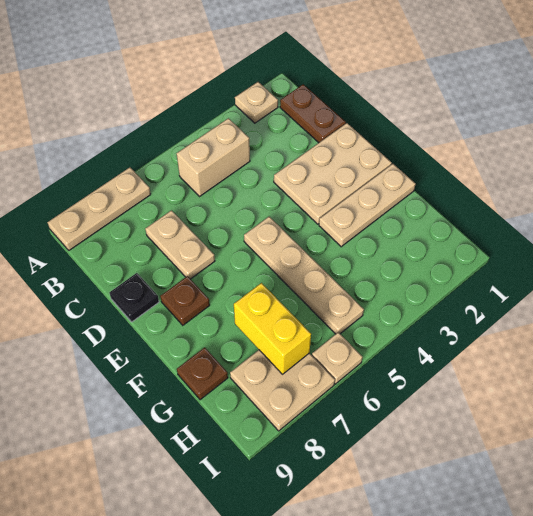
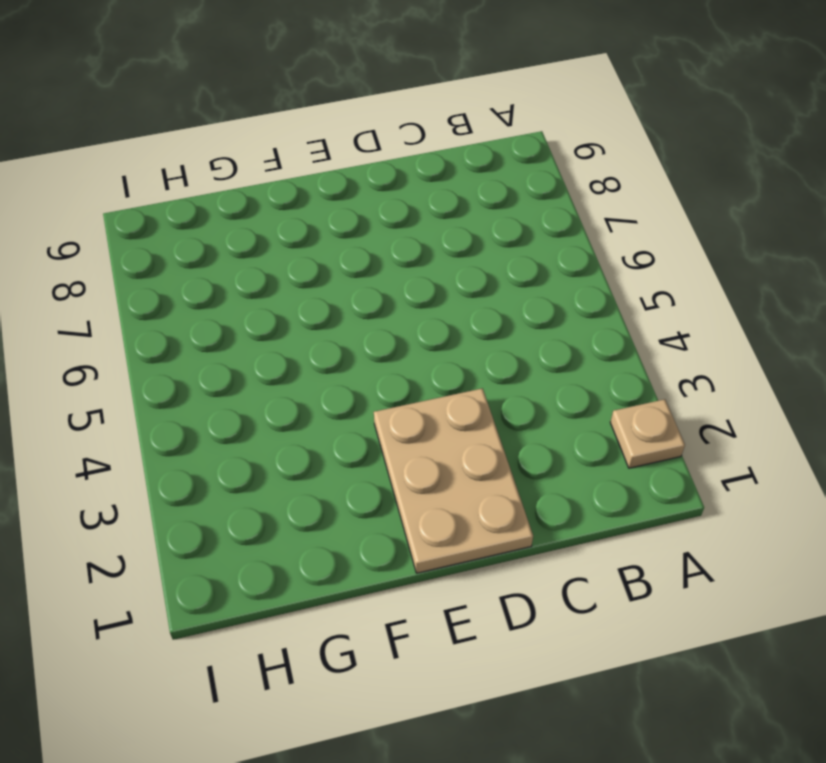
none -> tan plate A7:A9 level 1
none -> brown plate B1:C1 level 1
none -> tan brick B4:B5 level 1

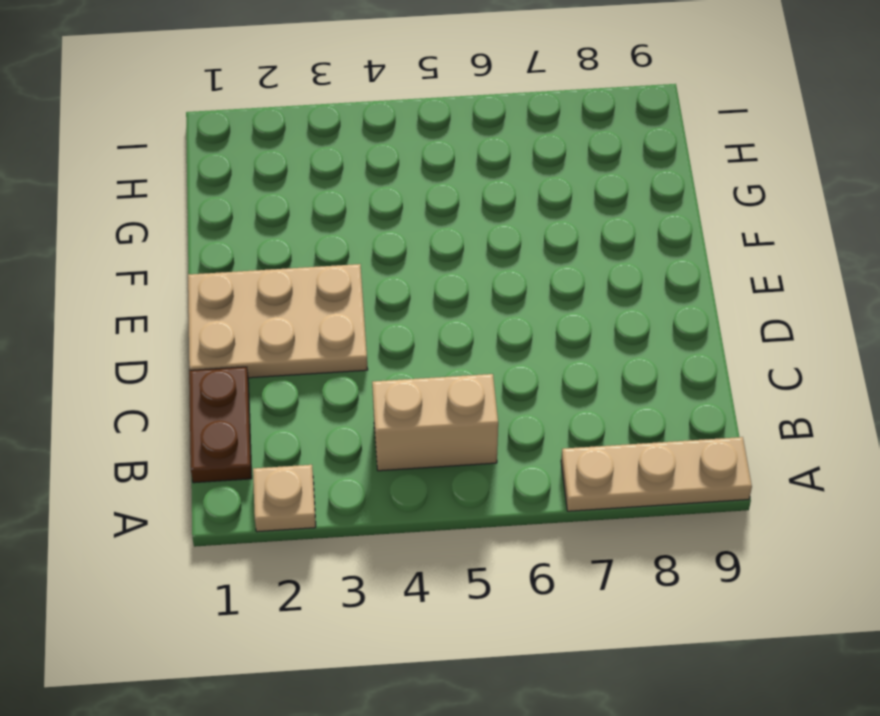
none -> tan plate C7:D7 level 1
none -> black plate D9 level 1
none -> tan plate E5:H5 level 1

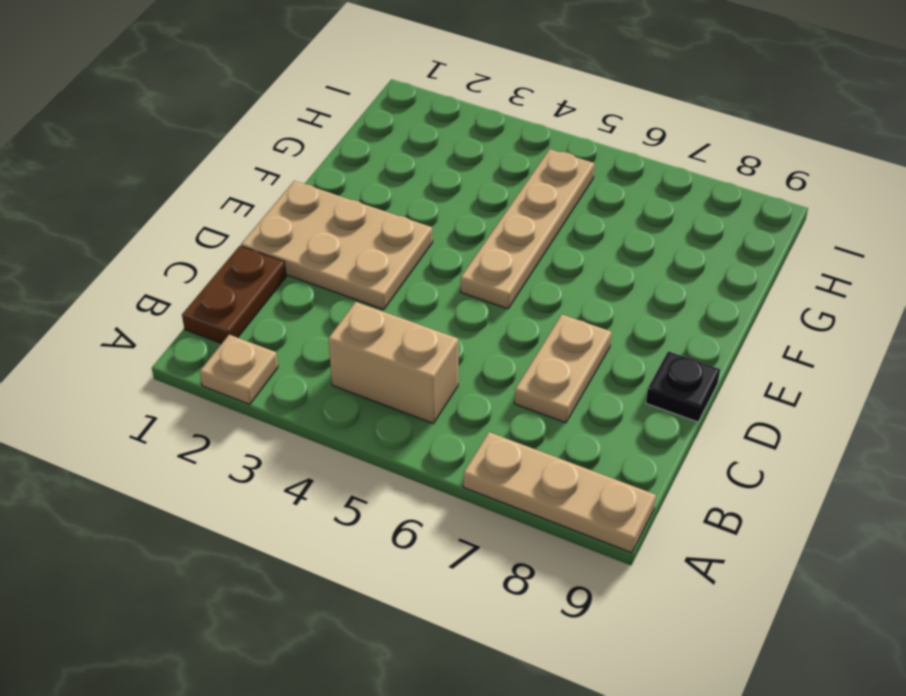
none -> brown plate E8 level 1
none -> tan plate F1:F3 level 1
none -> brown plate G9 level 1

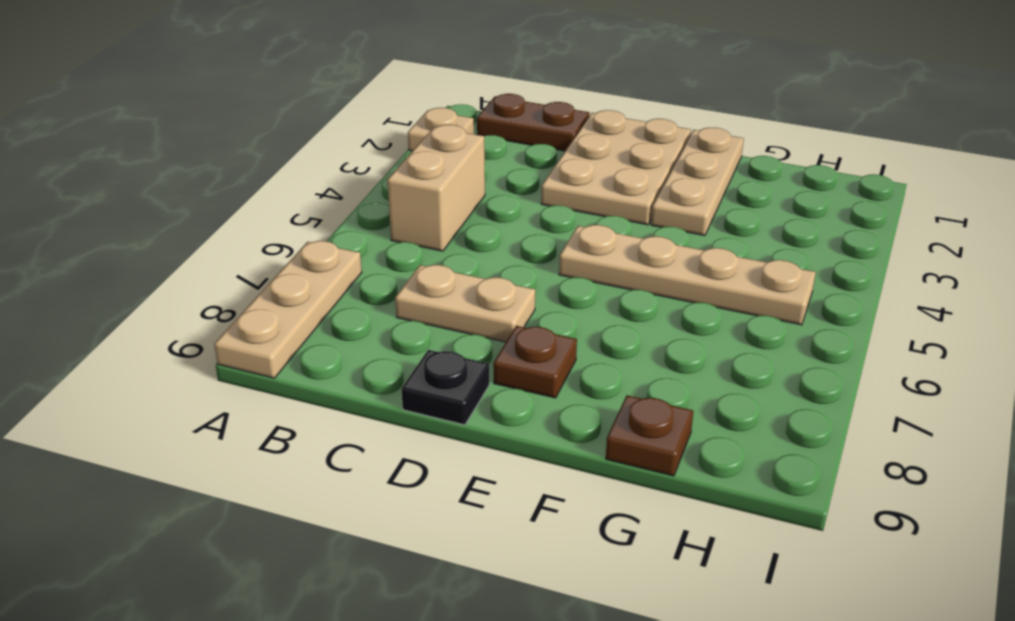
none -> tan plate H7:I8 level 1
none -> tan plate I6 level 1
none -> yellow brick G7:H7 level 2

